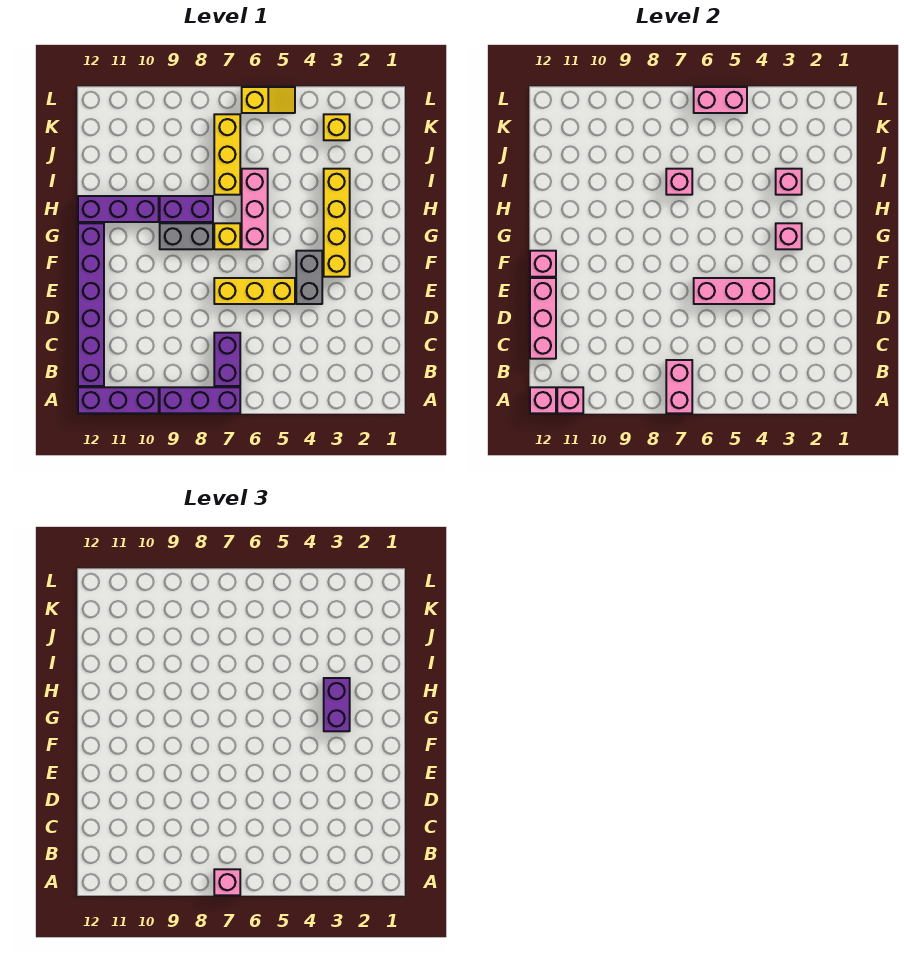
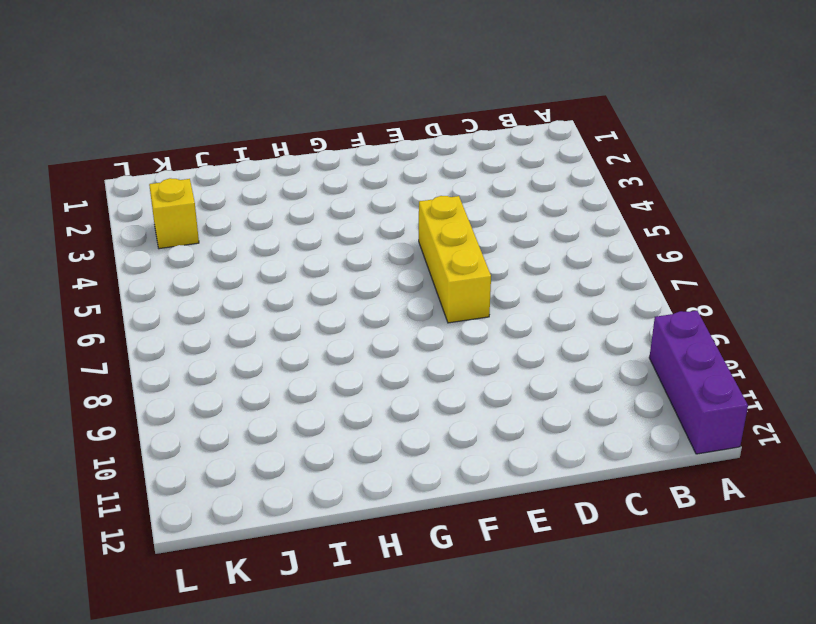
none -> purple brick A7:A9 level 1
none -> purple brick B7:C7 level 1
none -> purple brick B12:G12 level 1

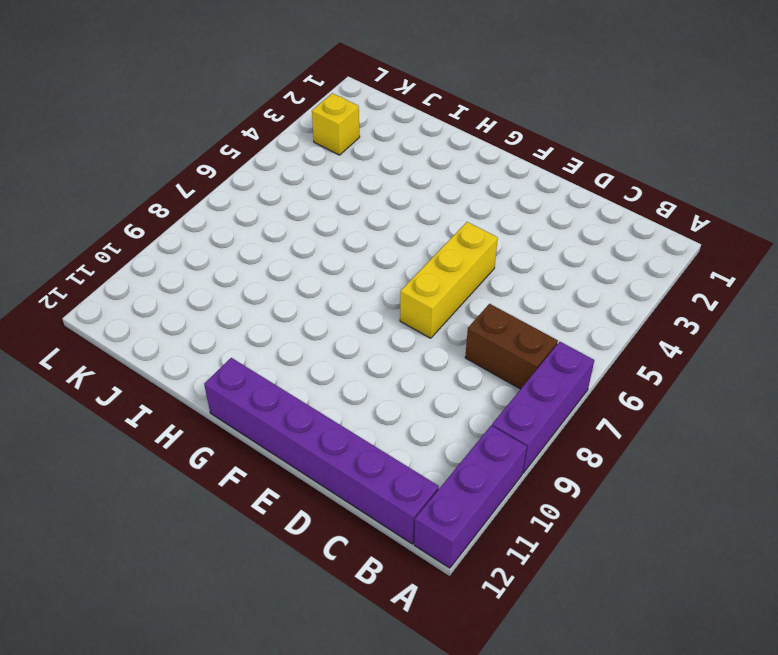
brown brick B7:C7 level 1 -> purple brick B7:C7 level 1
none -> grey brick E4:F4 level 1
none -> yellow brick F3:I3 level 1
none -> pink brick G6:I6 level 1

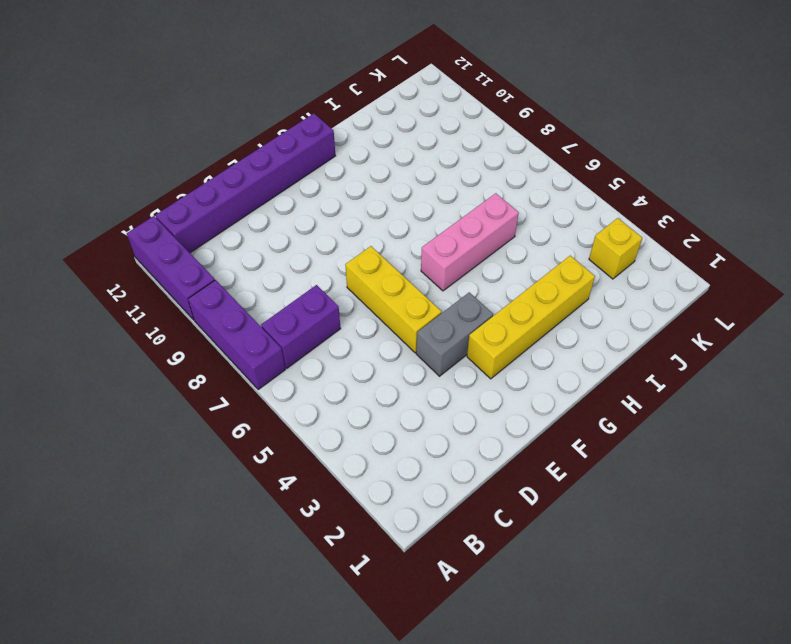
none -> yellow brick G7 level 1
none -> grey brick G8:G9 level 1
none -> purple brick H8:H9 level 1

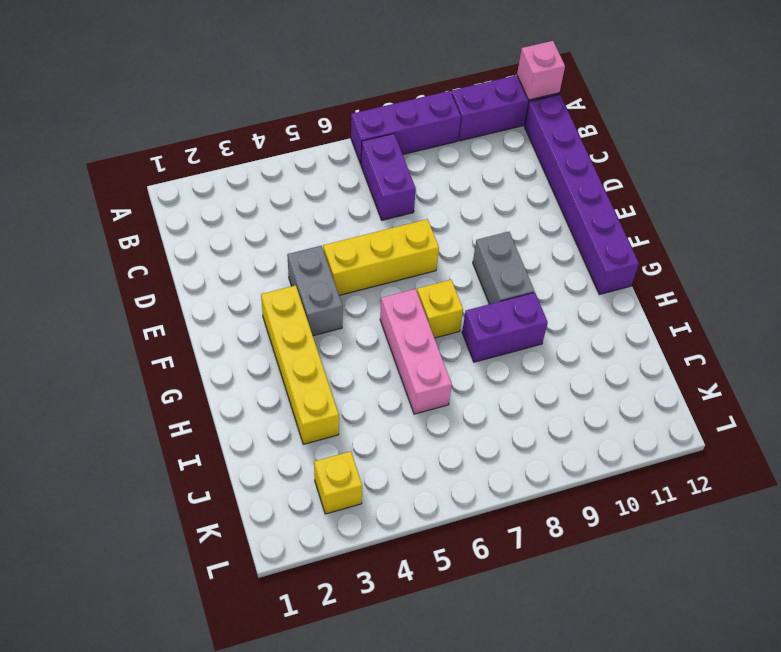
grey brick F9:G9 level 1 -> grey brick G8:G9 level 1
none -> purple brick H10:H12 level 1
none -> yellow brick I7:K7 level 1
none -> yellow slope L5:L6 level 1 top 6

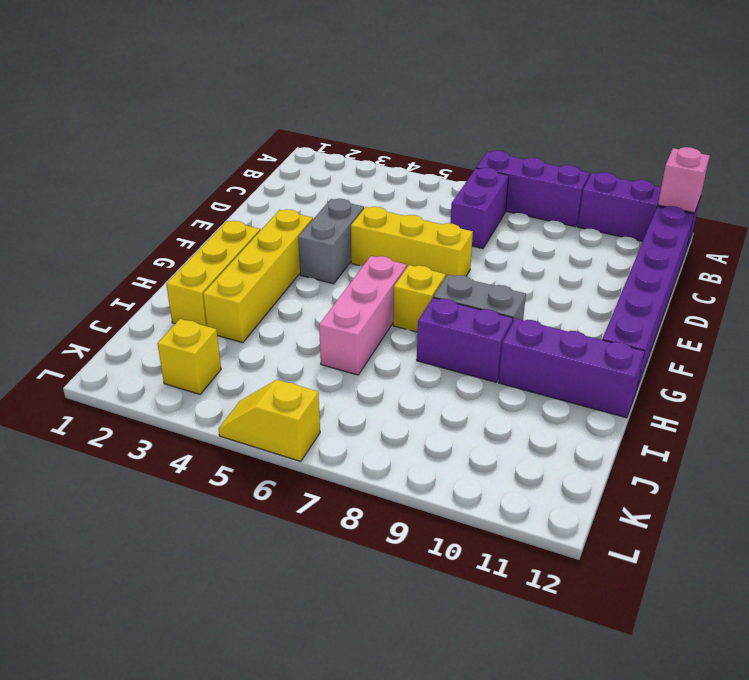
yellow brick G2:I2 level 1 -> yellow brick I7:K7 level 1
none -> pink brick A7:B7 level 2
none -> pink brick A11 level 2
none -> pink brick C12:E12 level 2

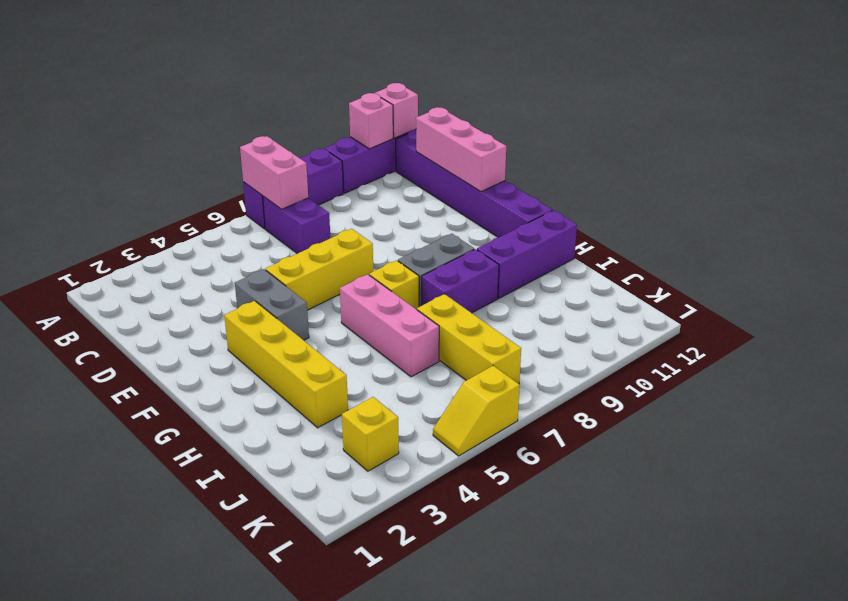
none -> pink brick E4:E6 level 2
none -> pink brick F12 level 2
none -> pink brick G3 level 2

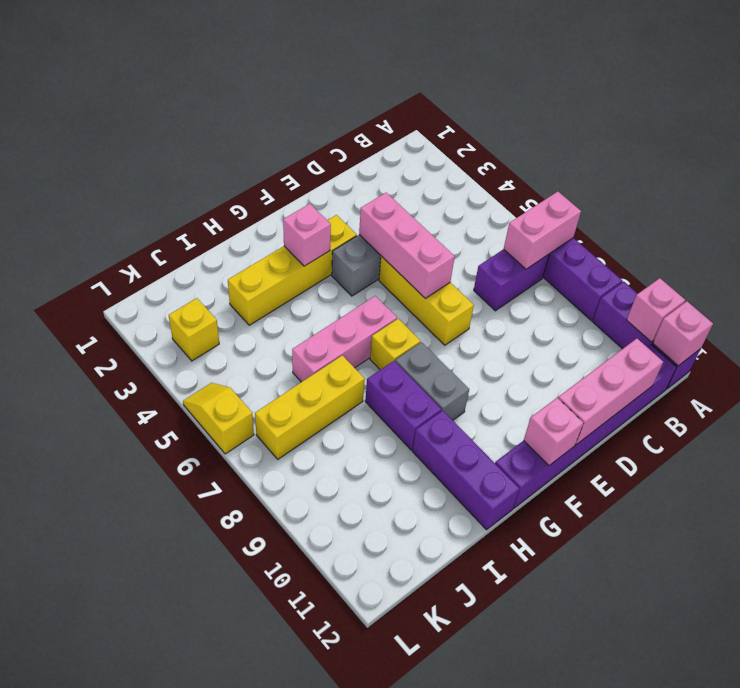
none -> pink brick I3 level 2
none -> pink brick I7 level 2
none -> pink brick L5:L6 level 2

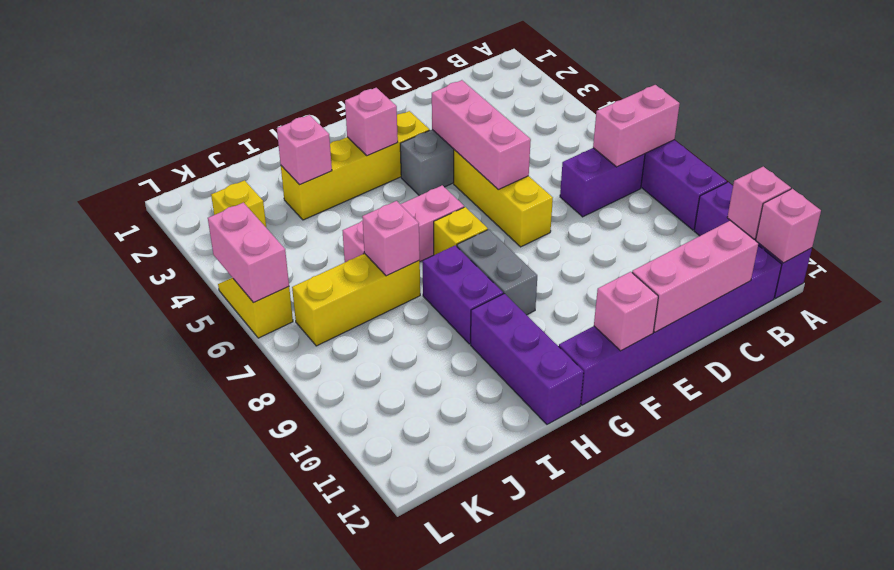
none -> pink brick A7 level 3
none -> purple brick G3:H3 level 3

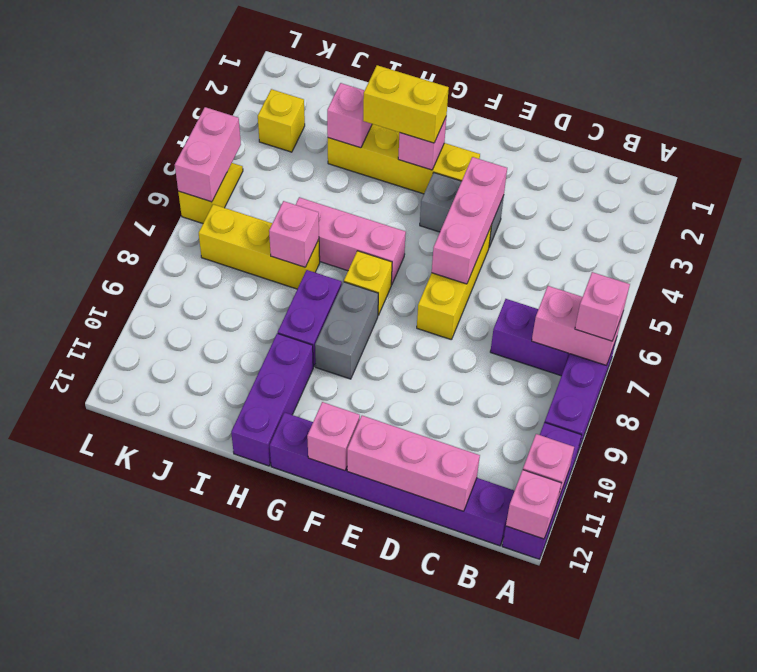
yellow brick G3:H3 level 3 -> purple brick G3:H3 level 3

